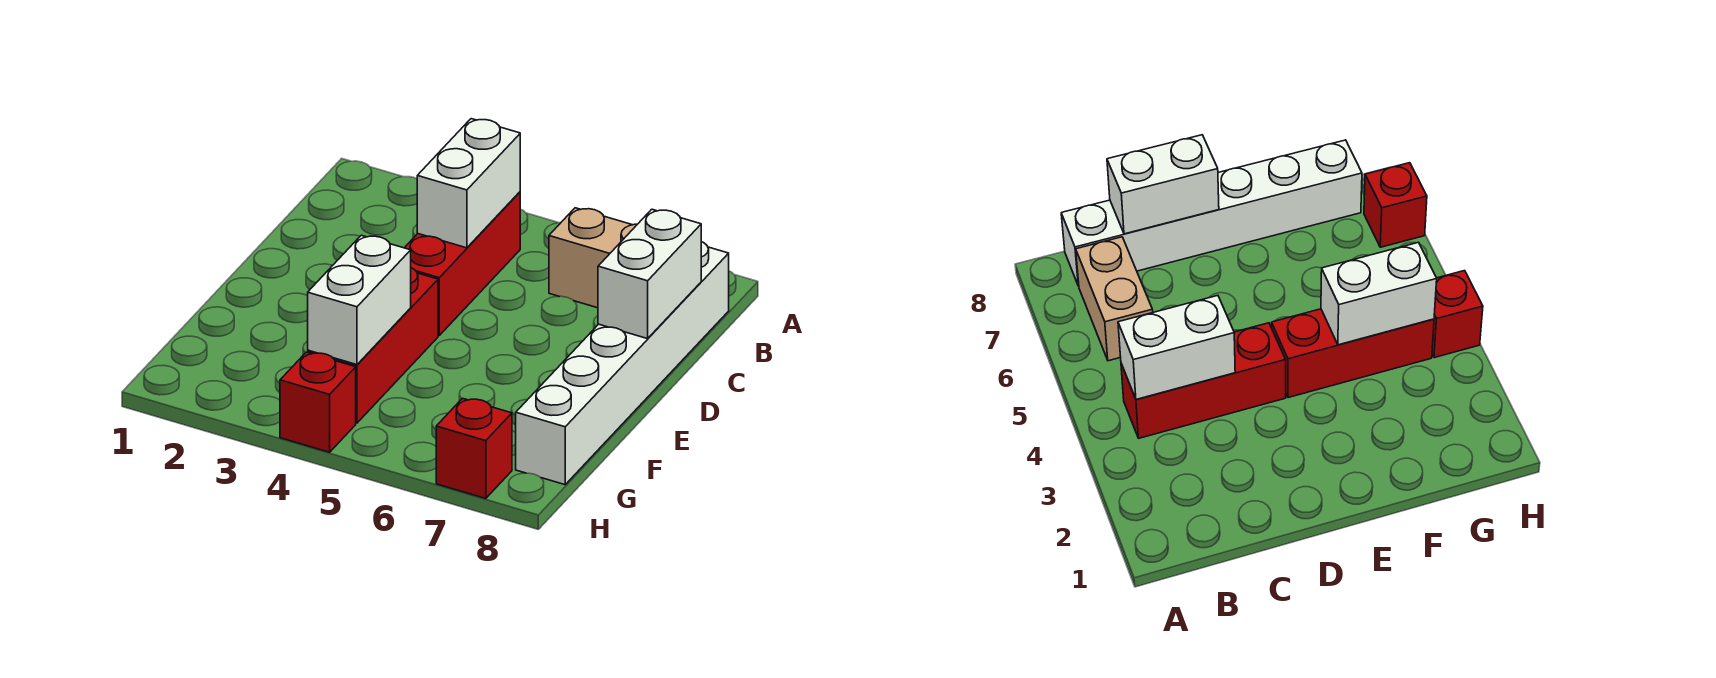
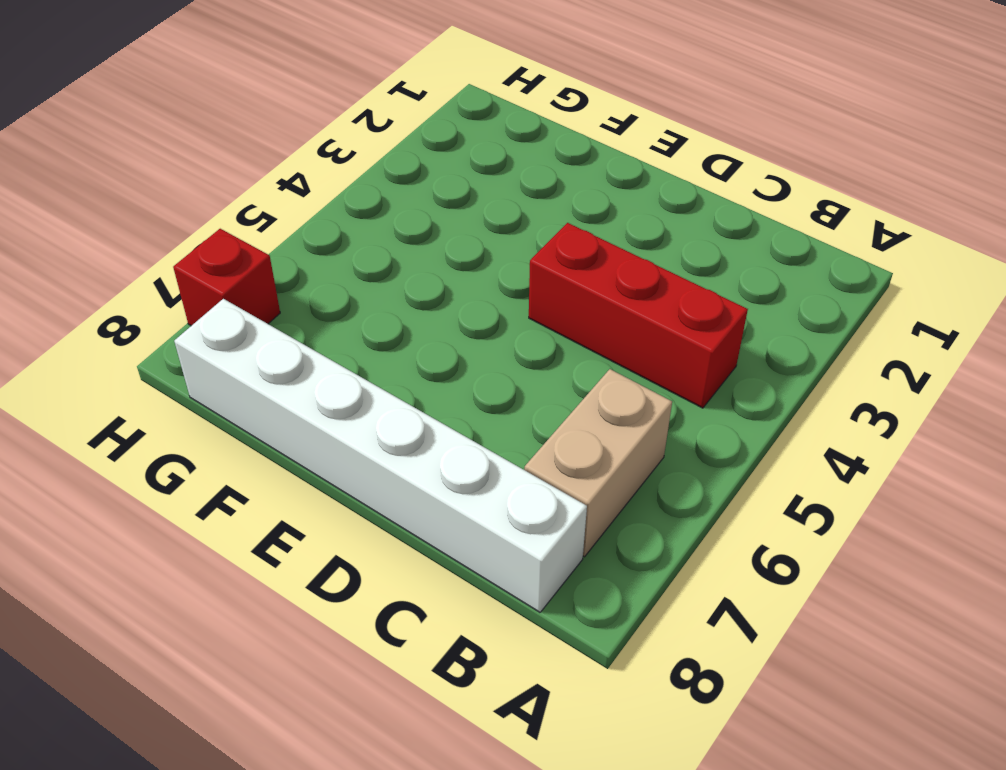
none -> red brick E4:G4 level 1
none -> red brick H4 level 1

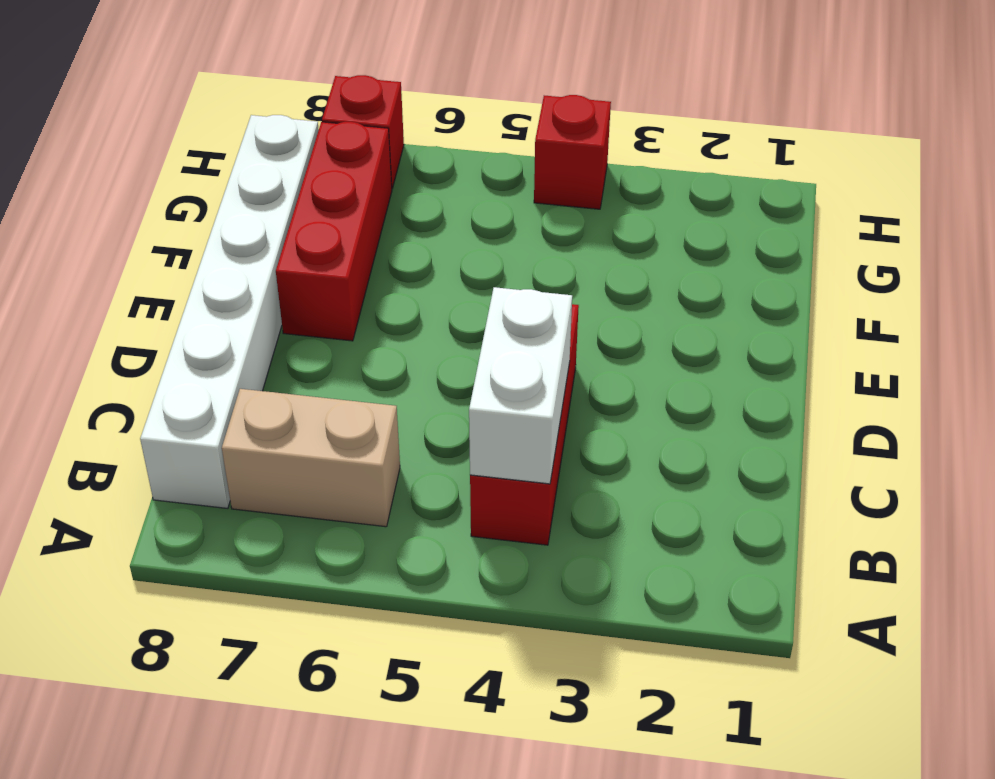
red brick E7:G7 level 1 -> red brick E4:G4 level 1
none -> white brick C8:D8 level 2
none -> white brick F4:G4 level 2

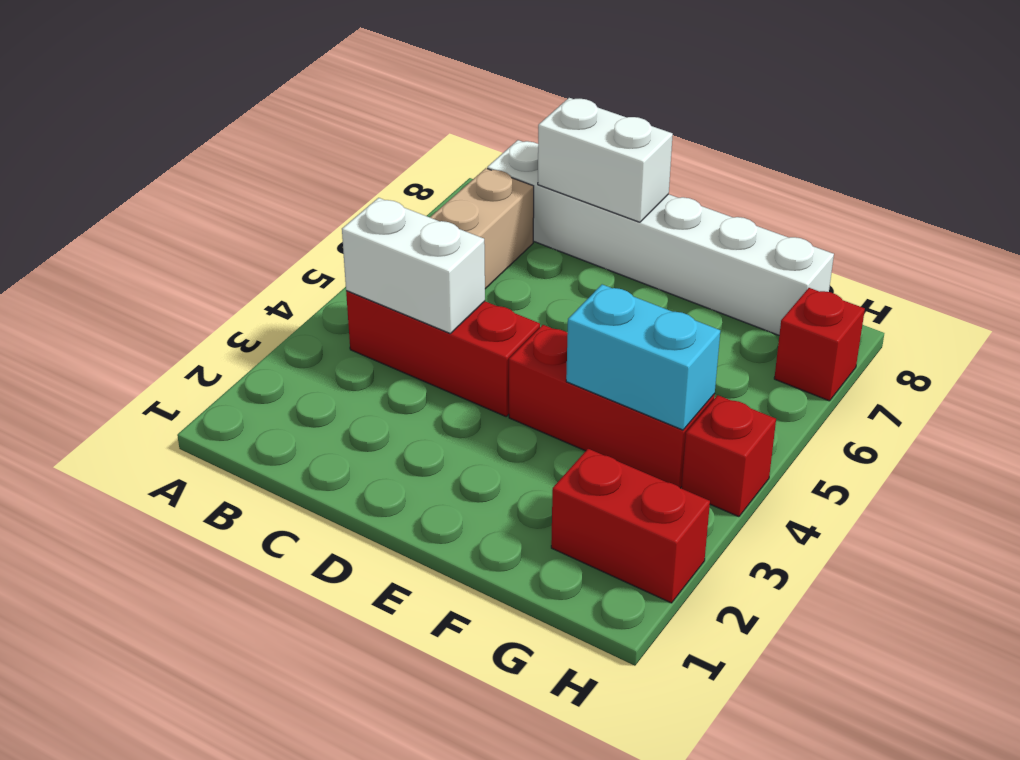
cyan brick F4:G4 level 2 -> white brick F4:G4 level 2
red brick G2:H2 level 1 -> none

